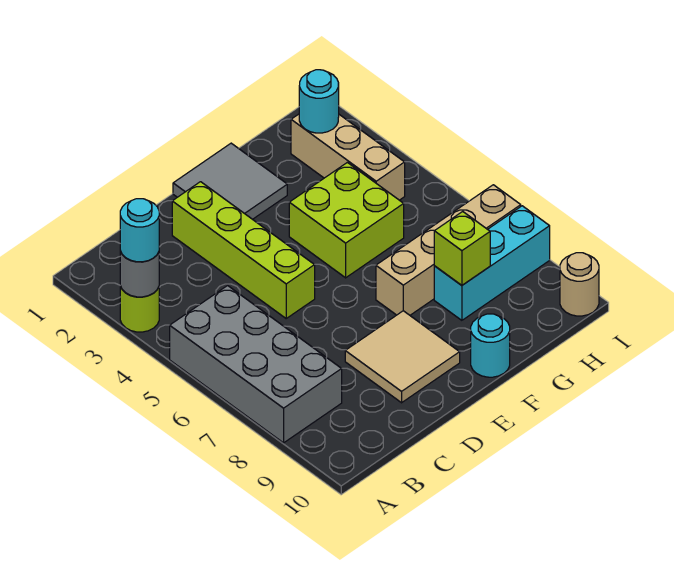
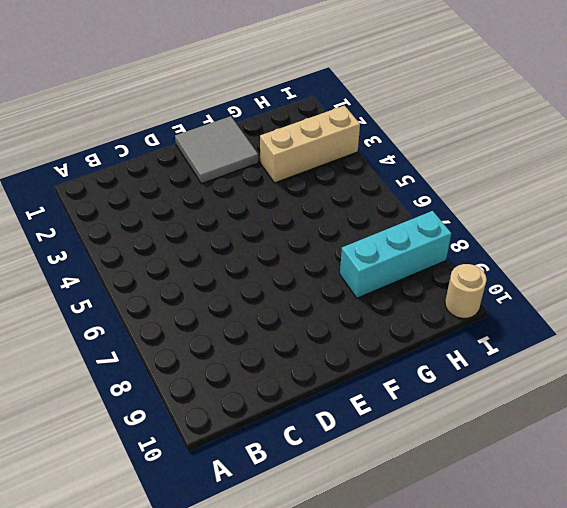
tan brick G3:I3 level 1 -> tan brick H2:H4 level 1
none -> lime round brick A3 level 1
none -> grey brick A5:B8 level 1
none -> lime brick D2:D5 level 1

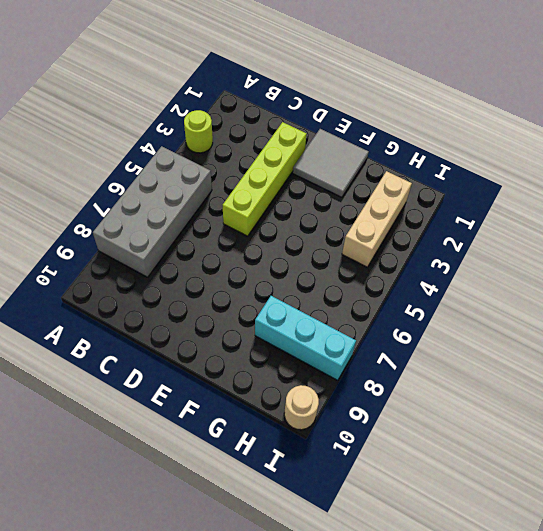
none -> tan tile D8:E9 level 1
none -> lime brick F4:G5 level 1
none -> tan brick F7:I7 level 1

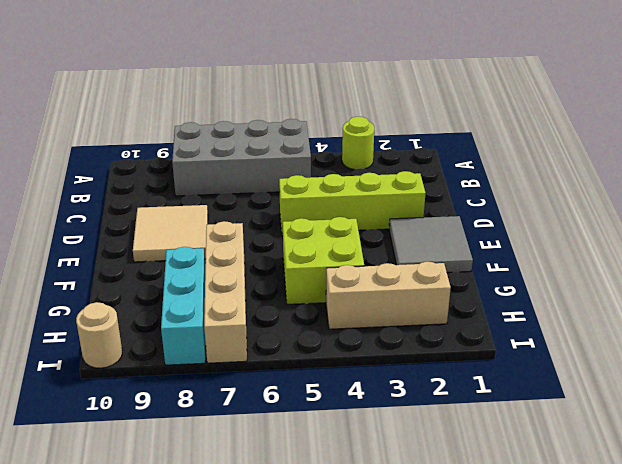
none -> cyan round brick F10 level 1
none -> grey round brick A3 level 2
none -> lime brick G8 level 2

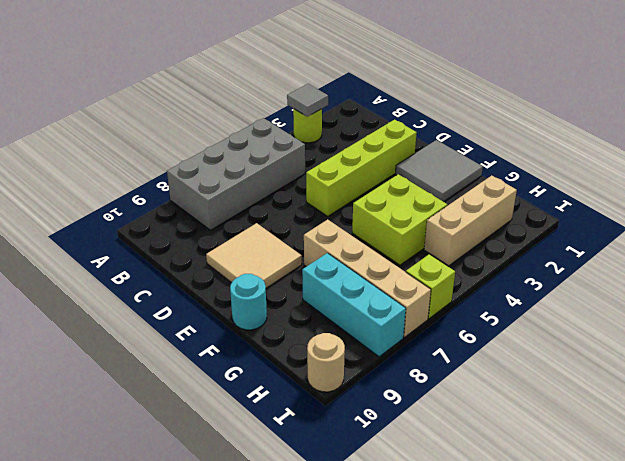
grey tile A3 level 2 -> grey round brick A3 level 2
lime brick I6 level 1 -> lime brick G8 level 2
none -> cyan round brick H2 level 2
none -> cyan round brick A3 level 3

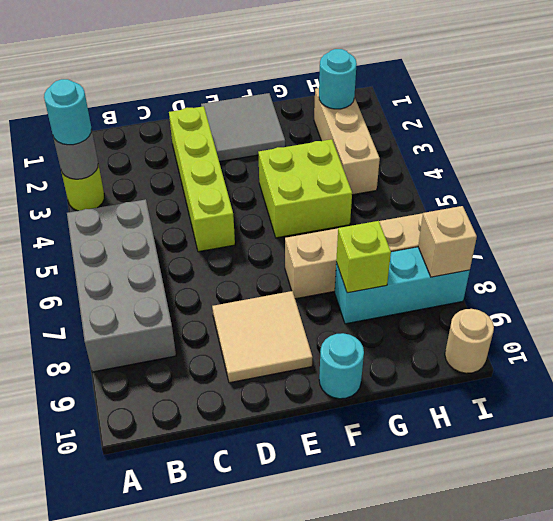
tan brick I8 level 2 -> none

